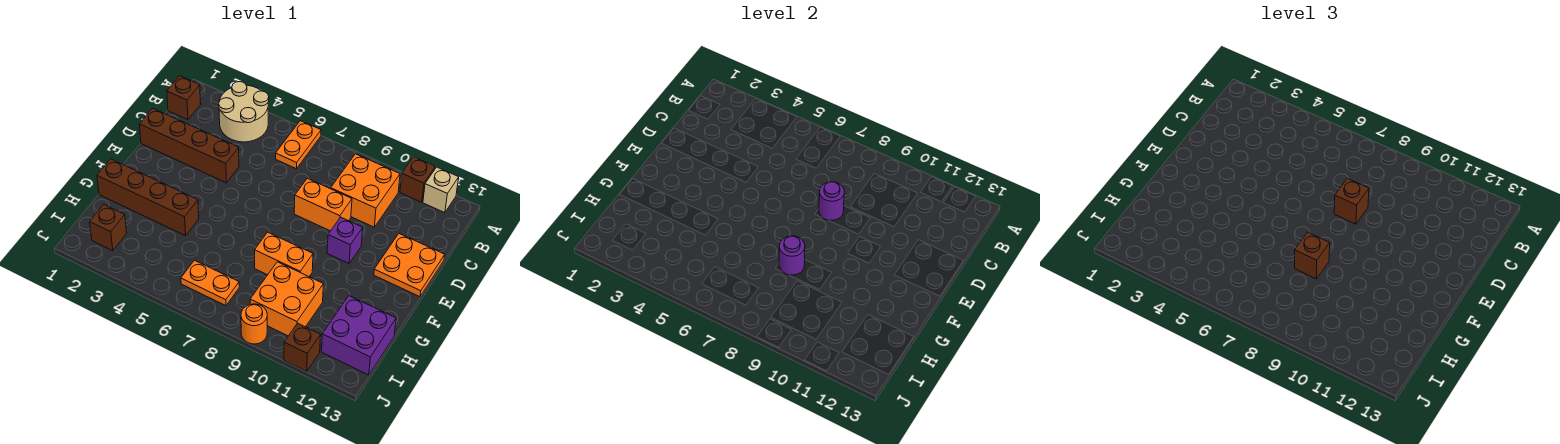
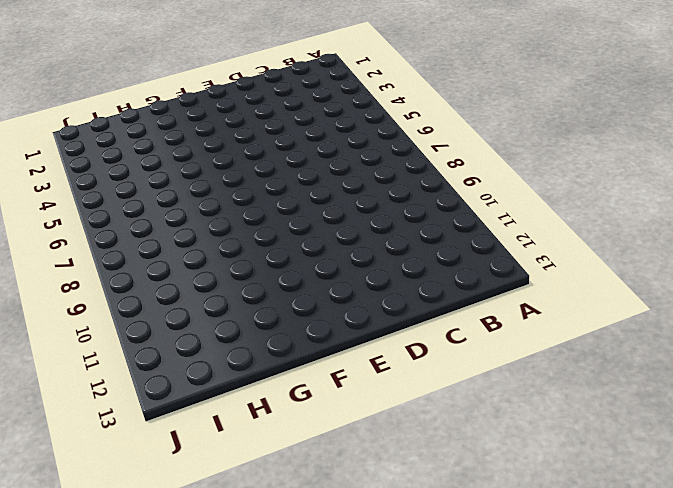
none -> tan round brick A3:B4 level 1
none -> orange plate A6:B6 level 1
none -> brown brick A11 level 1

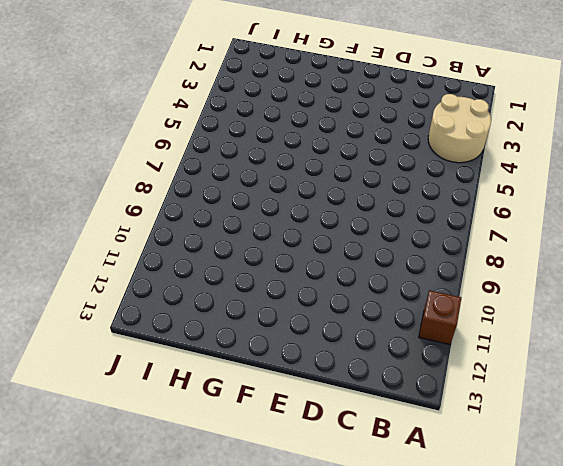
none -> orange plate A6:B6 level 1
none -> tan brick A12 level 1
none -> brown brick B1 level 1

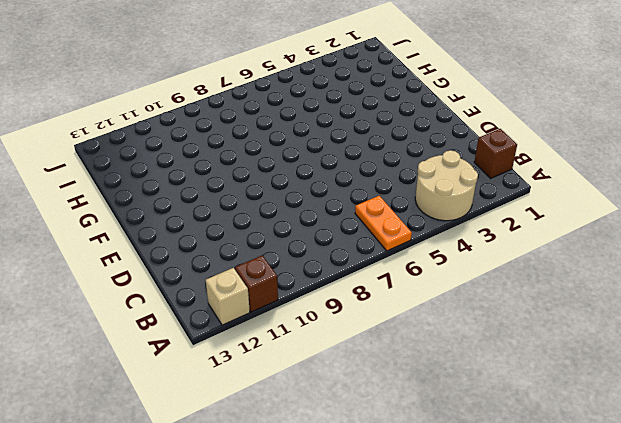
none -> orange brick B9:C10 level 1
none -> brown brick D1:D4 level 1
none -> orange brick D8:D9 level 1

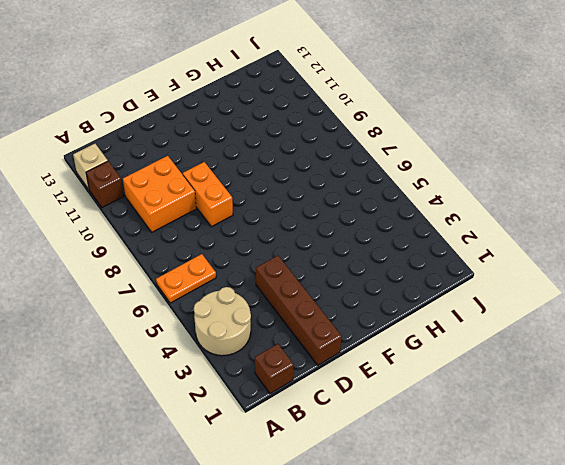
none -> orange plate D12:E13 level 1
none -> purple brick E10 level 1
none -> brown brick G1:G4 level 1

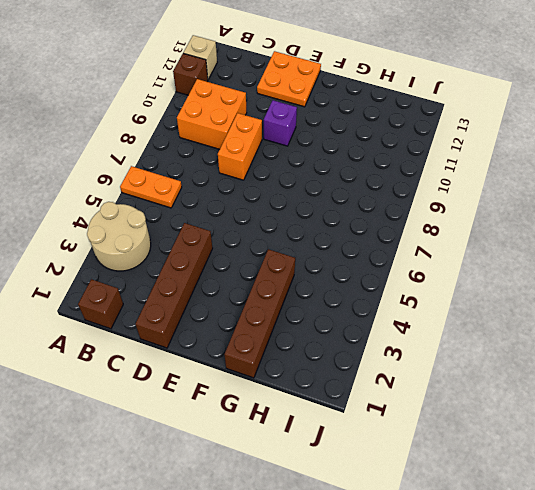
none -> orange brick G8:G9 level 1
none -> orange brick H9:I10 level 1
none -> purple brick H12:I13 level 1

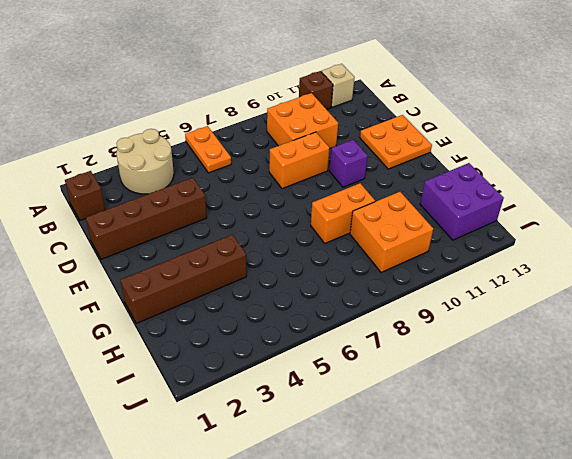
none -> brown brick I2 level 1
none -> orange plate I6:I7 level 1
none -> orange round brick J9 level 1

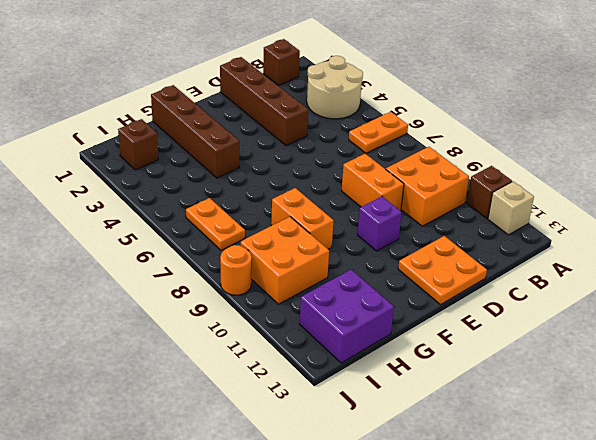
none -> brown brick J11 level 1
none -> purple round brick D8 level 2
none -> purple round brick G8 level 2

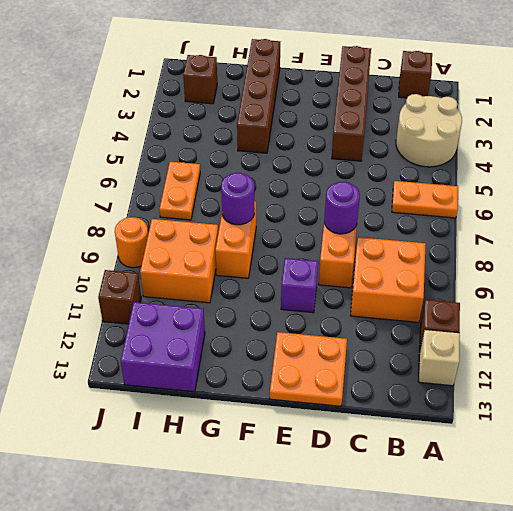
none -> brown brick D8 level 3
none -> brown brick G8 level 3

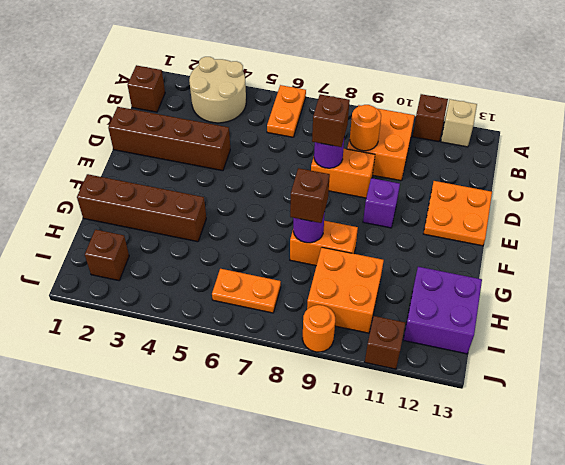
orange round brick C9 level 2 -> none

